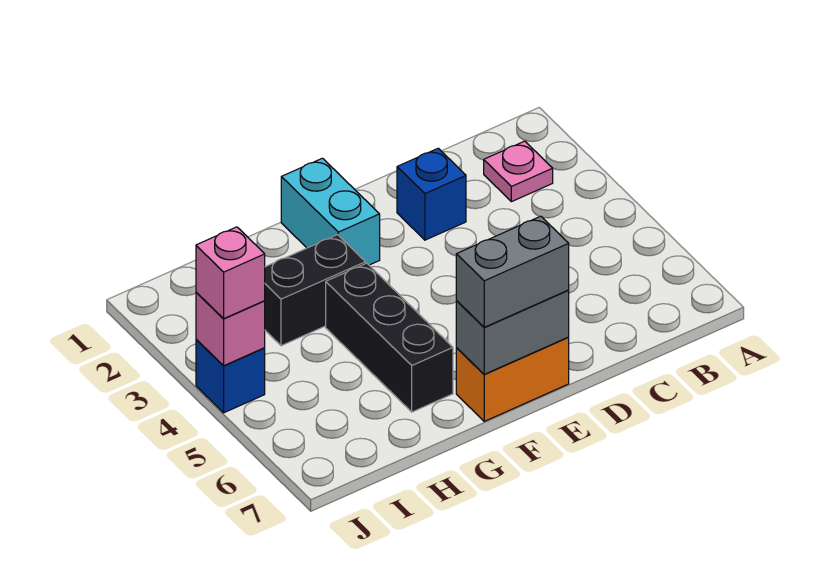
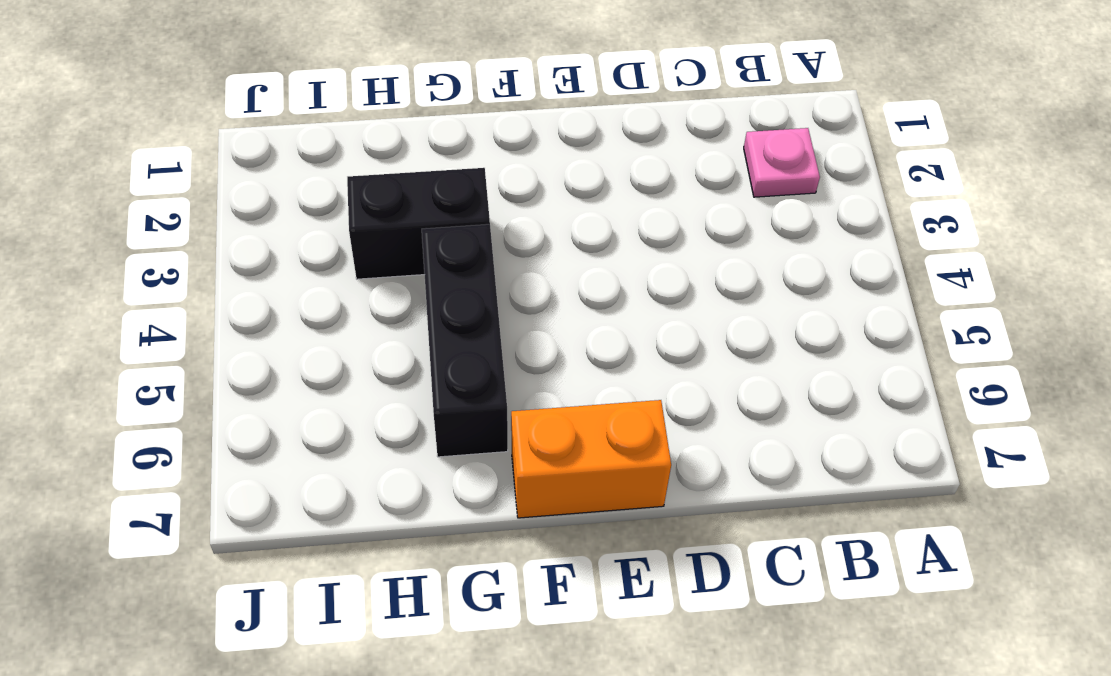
none -> blue brick D2 level 1
none -> cyan brick F1:F2 level 1

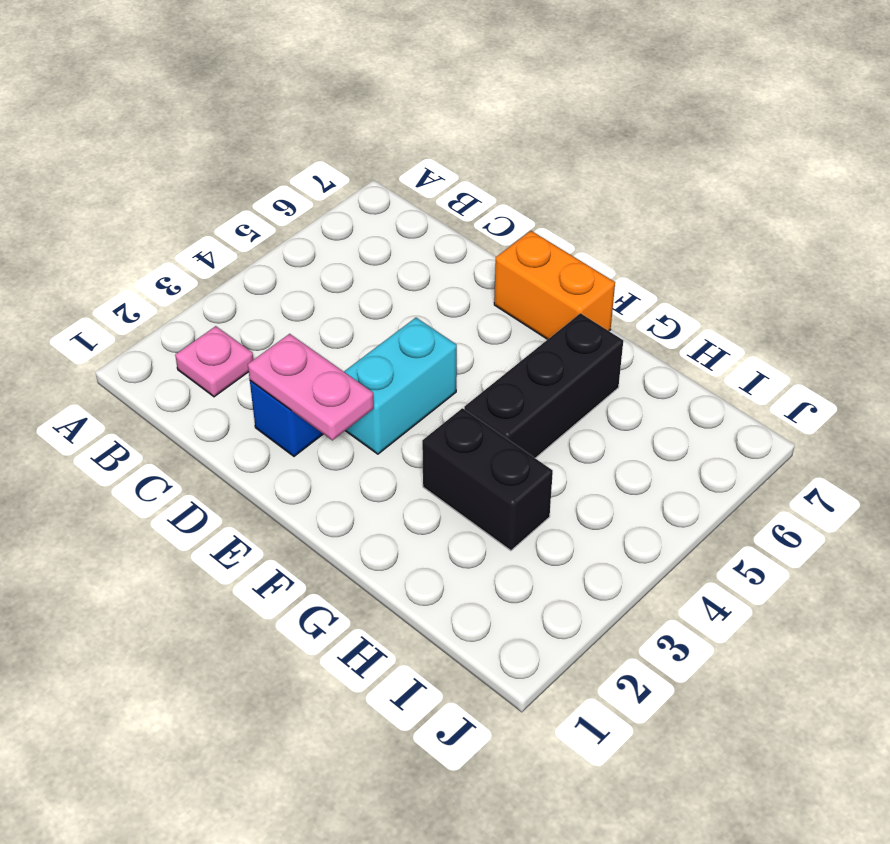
pink plate D2:E2 level 2 -> none
cyan brick E3:E4 level 1 -> cyan brick F1:F2 level 1
none -> blue brick J4 level 1
none -> grey brick E7:F7 level 2

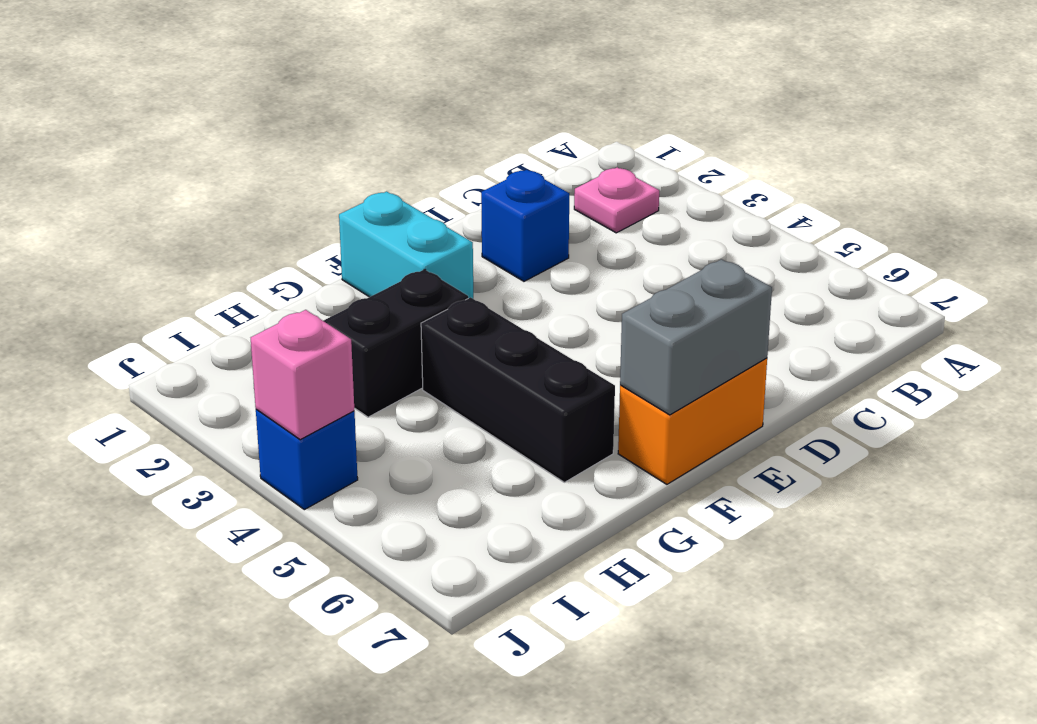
none -> grey brick E7:F7 level 3
none -> pink brick J4 level 3

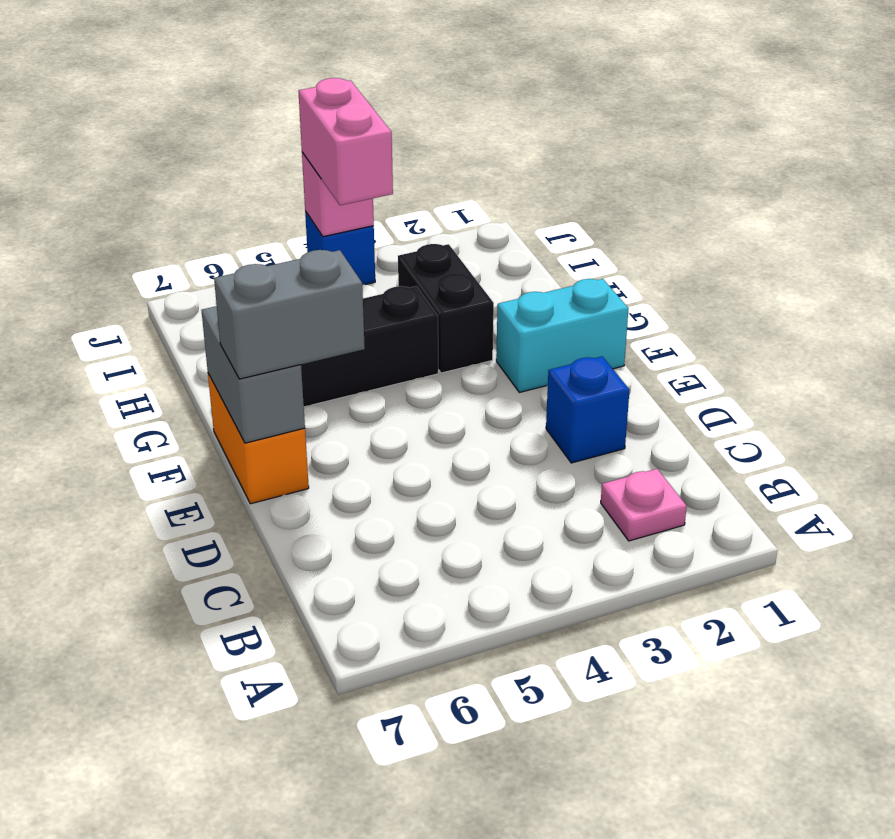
grey brick E6:E7 level 3 -> grey brick E7:F7 level 3
pink brick I4:J4 level 3 -> pink brick J4 level 3

